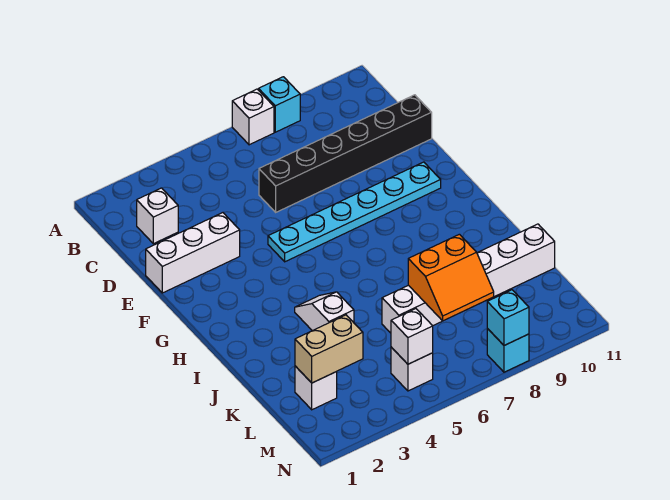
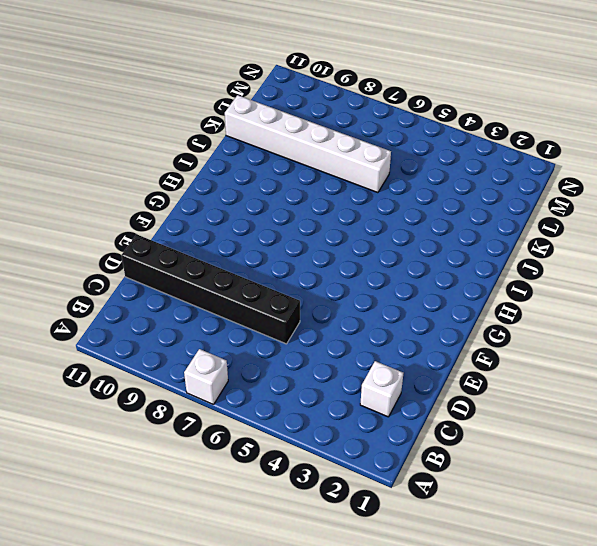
none -> cyan brick A8 level 1
none -> white brick E1:E3 level 1
none -> cyan plate F5:F10 level 1

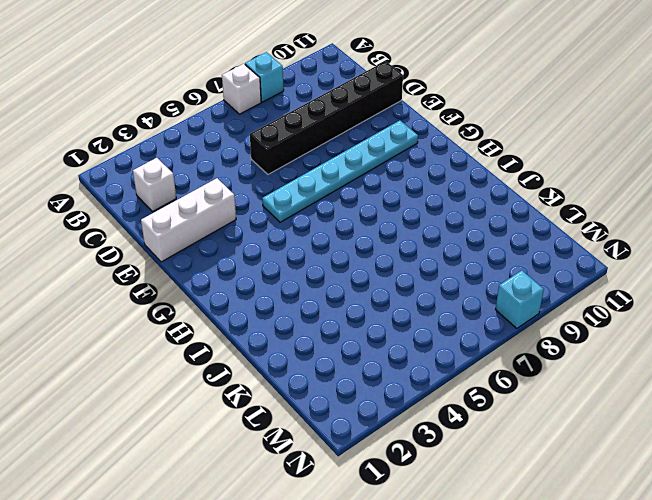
none -> white slope I4:J4 level 1 top J
none -> white brick K6:K11 level 1
none -> white brick L2 level 1

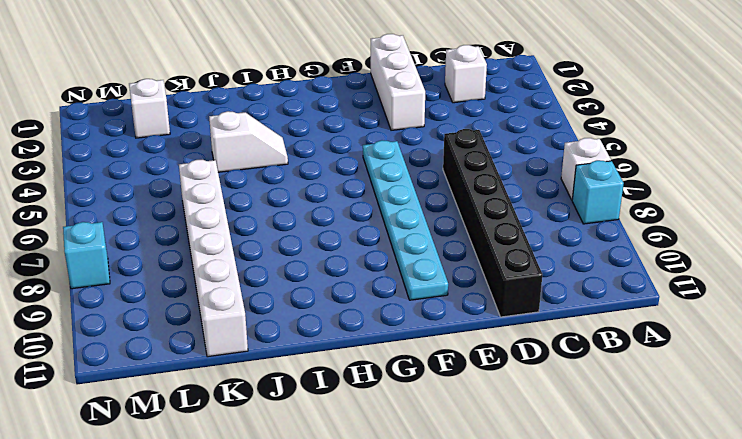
none -> white brick M5 level 1
none -> orange slope K7:L8 level 2 top K
none -> tan brick L2:L3 level 2

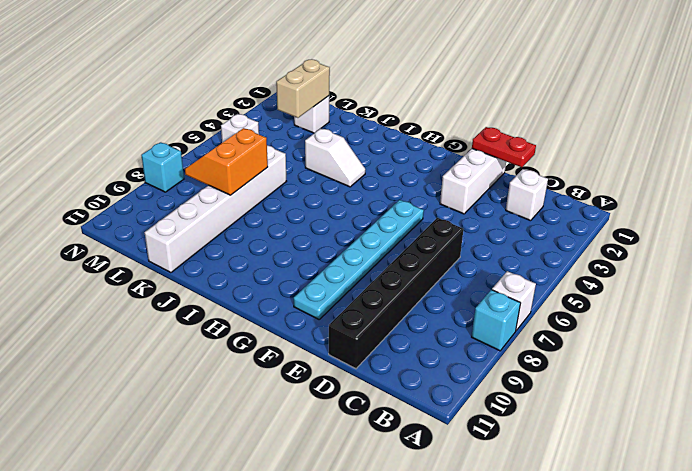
red plate D1:E1 level 2 -> none
none -> white brick M5 level 2
none -> cyan brick N8 level 2

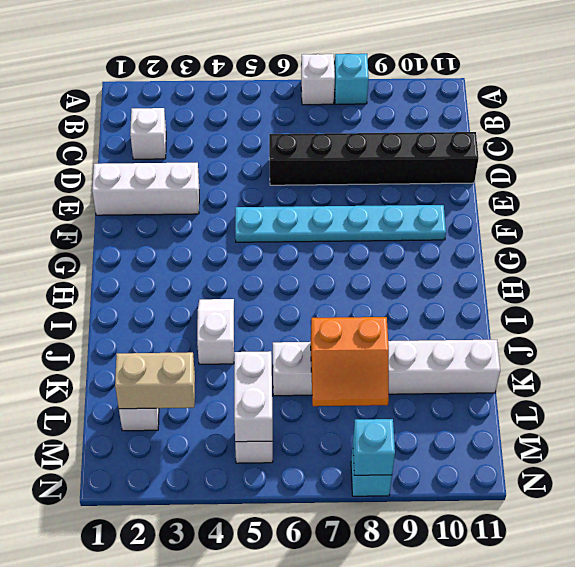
white brick L5:M5 level 2 -> white brick M5 level 2

